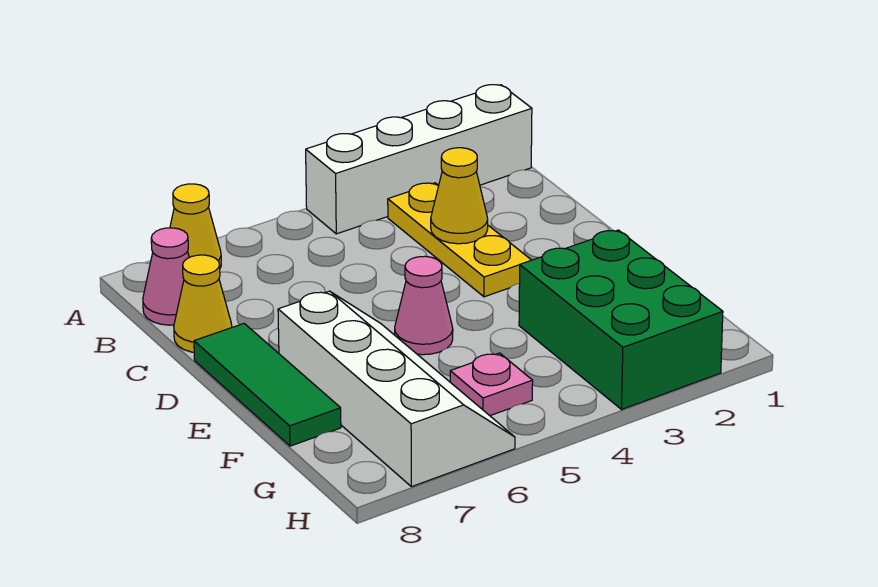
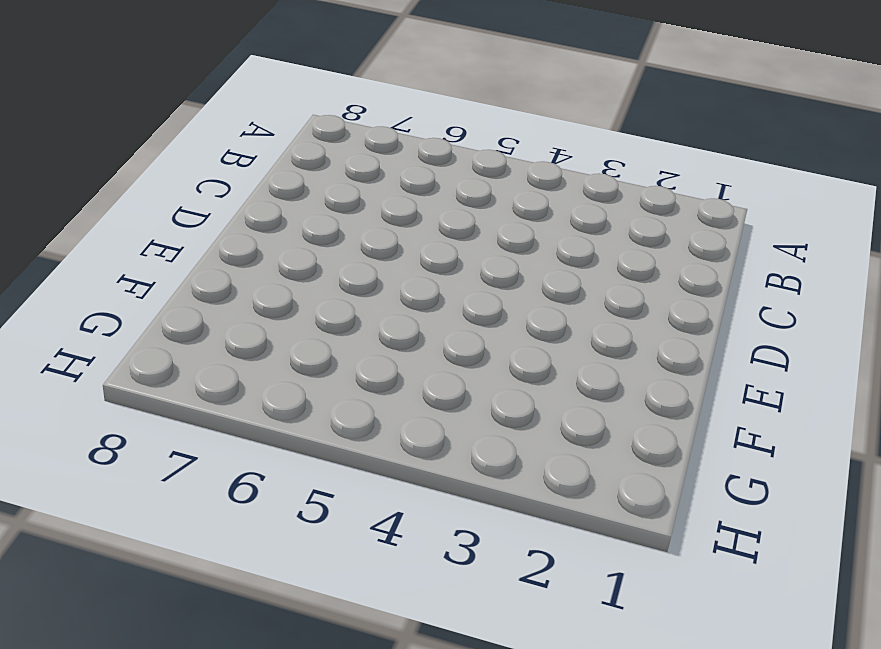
none -> white brick A1:A4 level 1
none -> yellow cone A7 level 1

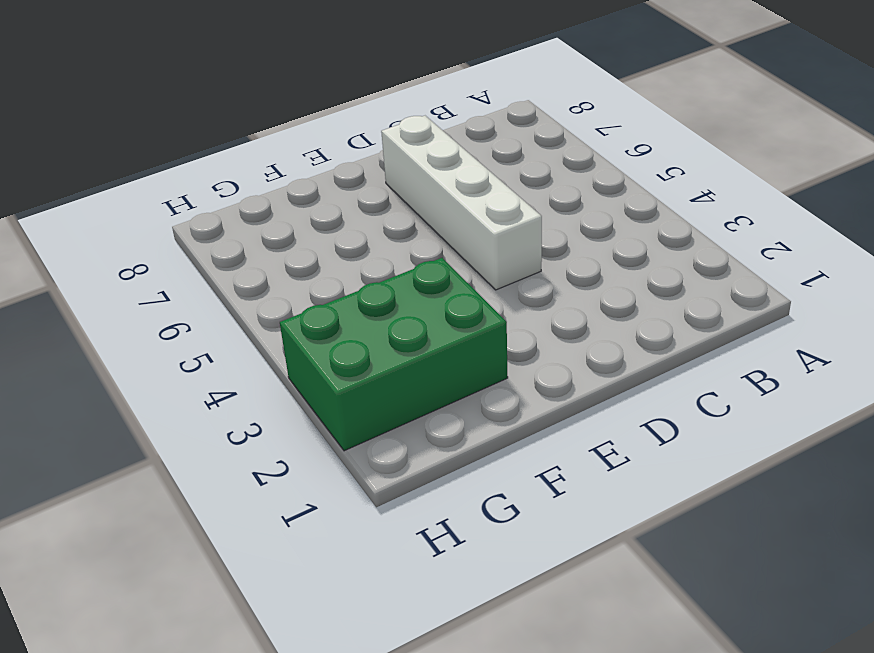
white brick D4:D7 level 1 -> white brick A1:A4 level 1
none -> yellow cone A7 level 1
none -> yellow plate B3:D3 level 1

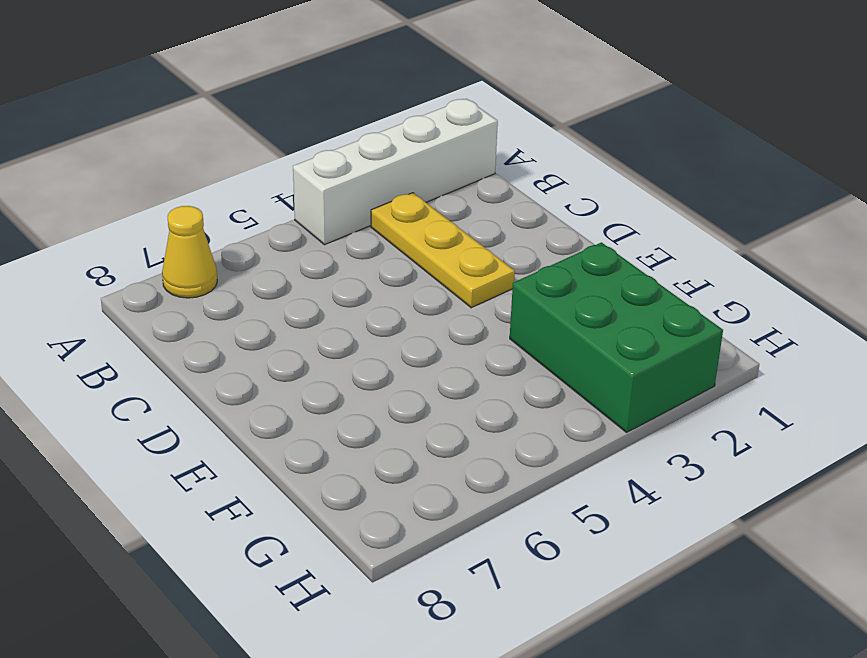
none -> pink cone B8 level 1
none -> yellow cone C8 level 1

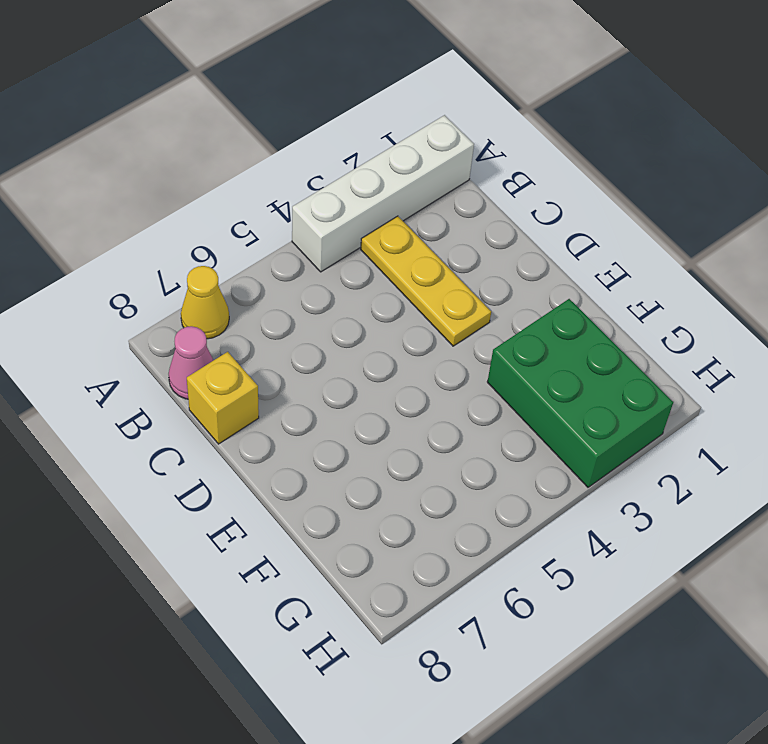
yellow brick C8 level 1 -> yellow cone C8 level 1
none -> green tile D8:F8 level 1
none -> pink cone E5 level 1

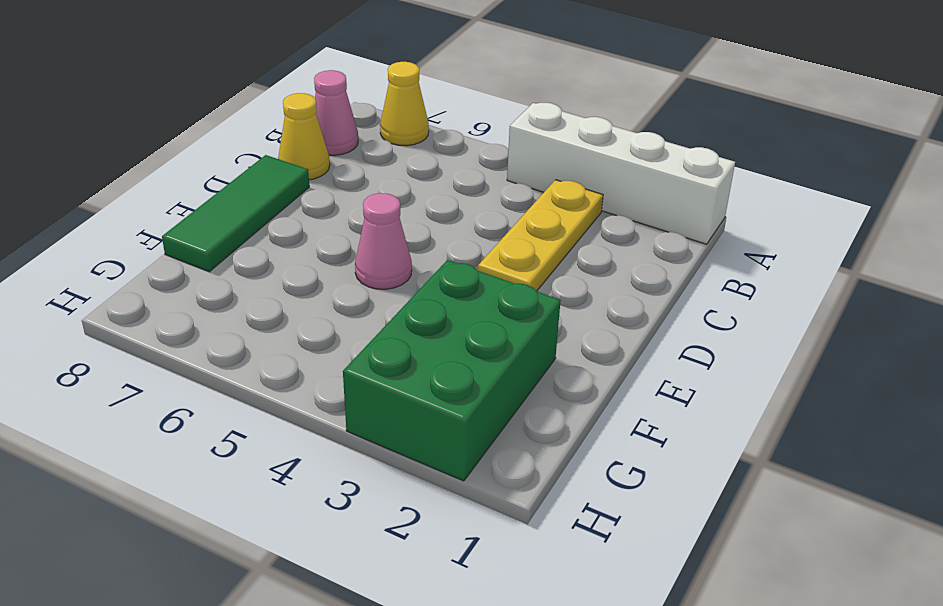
none -> white slope E6:H7 level 1 top 7
none -> pink plate G5 level 1

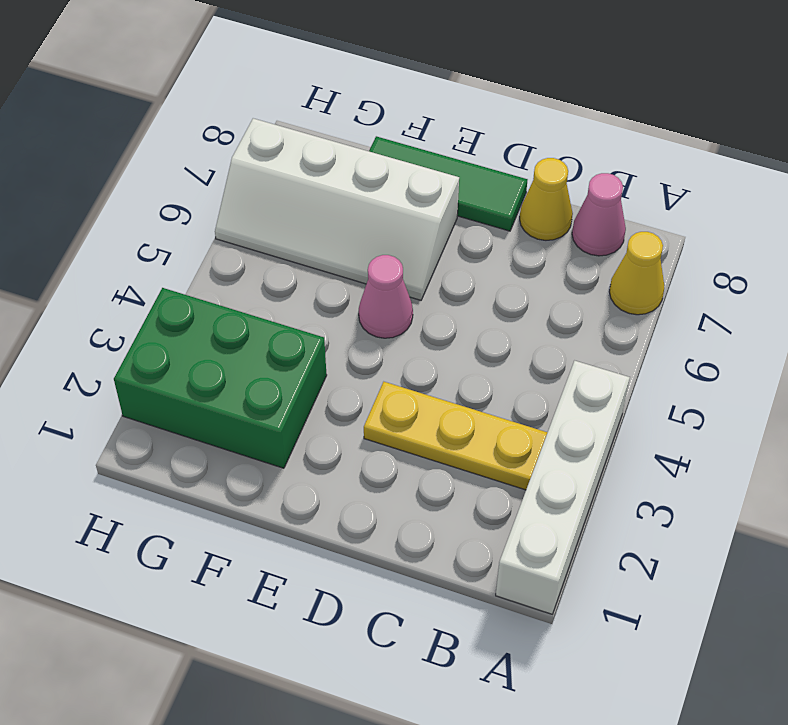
none -> pink plate G5 level 1
none -> yellow cone C3 level 2

